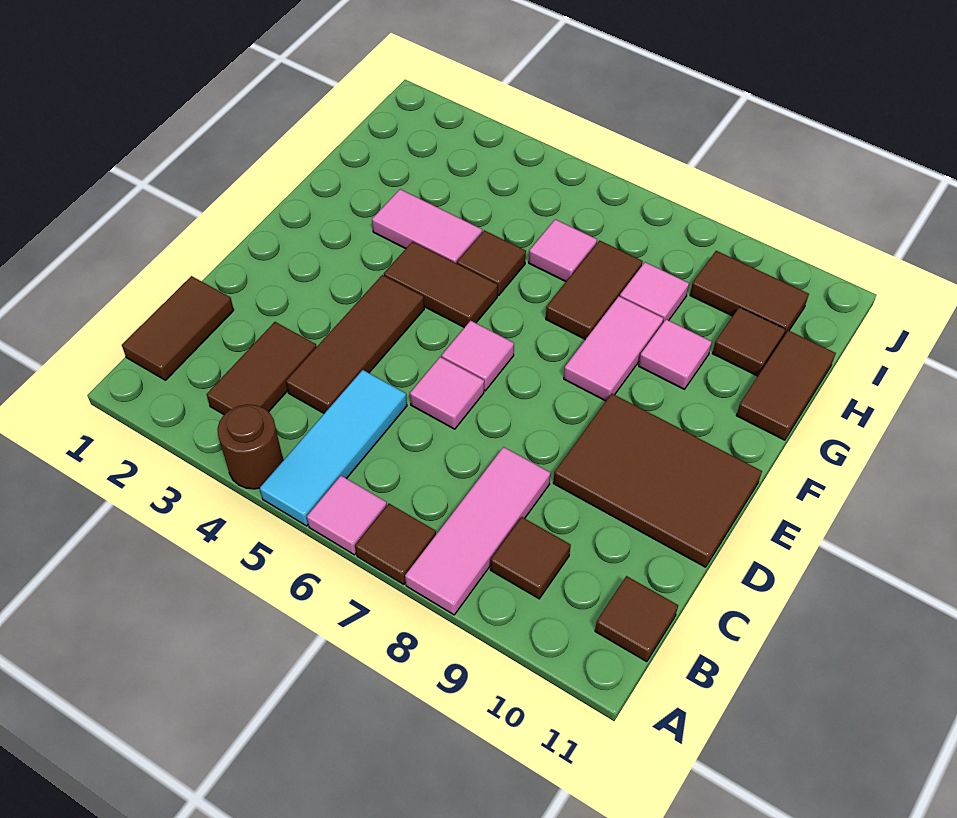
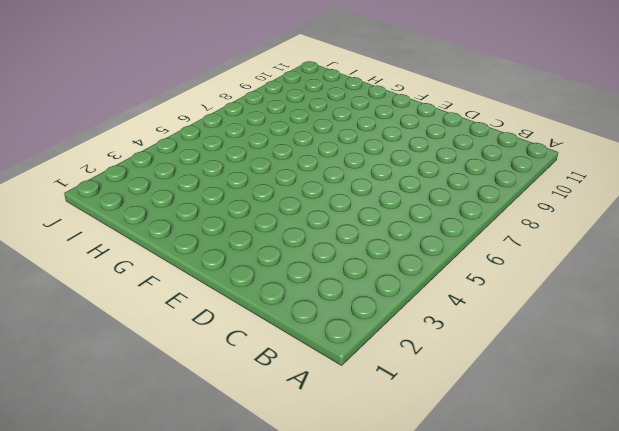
none -> brown round brick A4 level 1
none -> cyan tile A5:C5 level 1
none -> pink tile A6 level 1

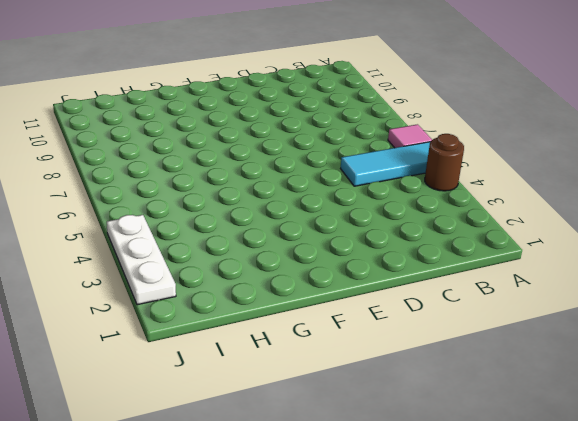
white plate J2:J4 level 1 -> none
none -> brown tile A7 level 1
none -> pink tile A8:C8 level 1
none -> brown tile B1:C1 level 1

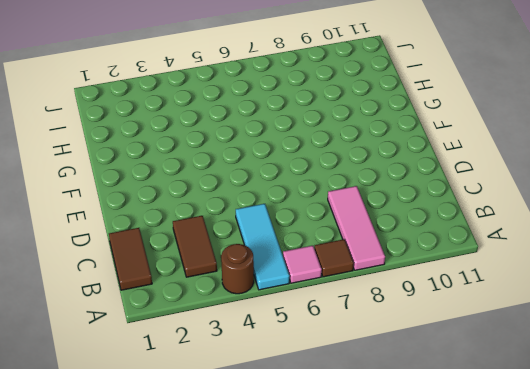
none -> brown tile B9 level 1
none -> brown tile B11 level 1
none -> brown tile C4:E4 level 1

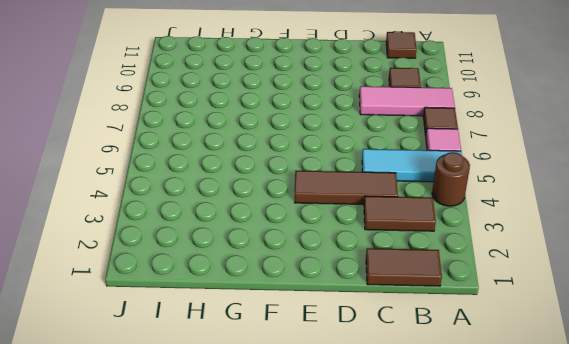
none -> pink tile D6 level 1
none -> brown tile D9:E11 level 1
none -> pink tile E6 level 1

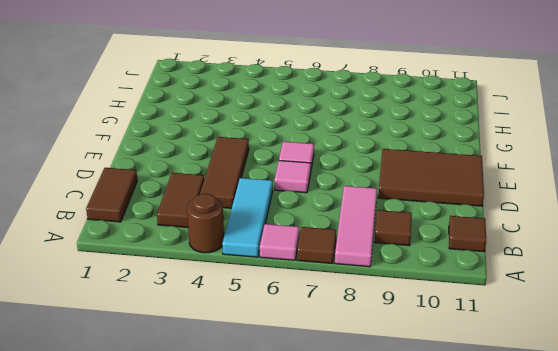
none -> brown tile F4:F5 level 1
none -> pink tile F8:G8 level 1
none -> pink tile G3:G4 level 1

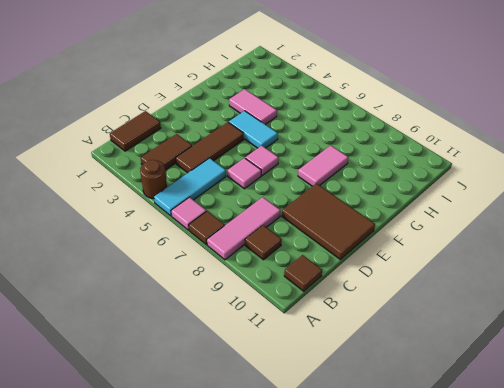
cyan tile F4:F5 level 1 -> brown tile F4:F5 level 1
none -> brown tile G5 level 1
none -> brown tile G7:H7 level 1
none -> pink tile G9 level 1

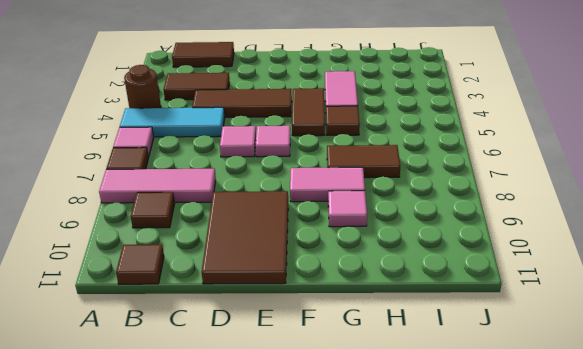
none -> brown tile G11:H11 level 1
none -> pink tile H6 level 1
none -> pink tile H8 level 1

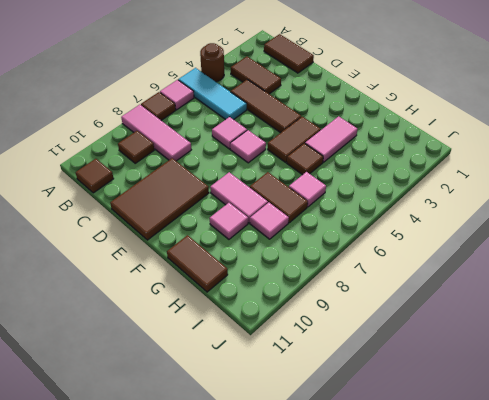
none -> brown tile H10 level 1
none -> brown tile I9:I10 level 1

